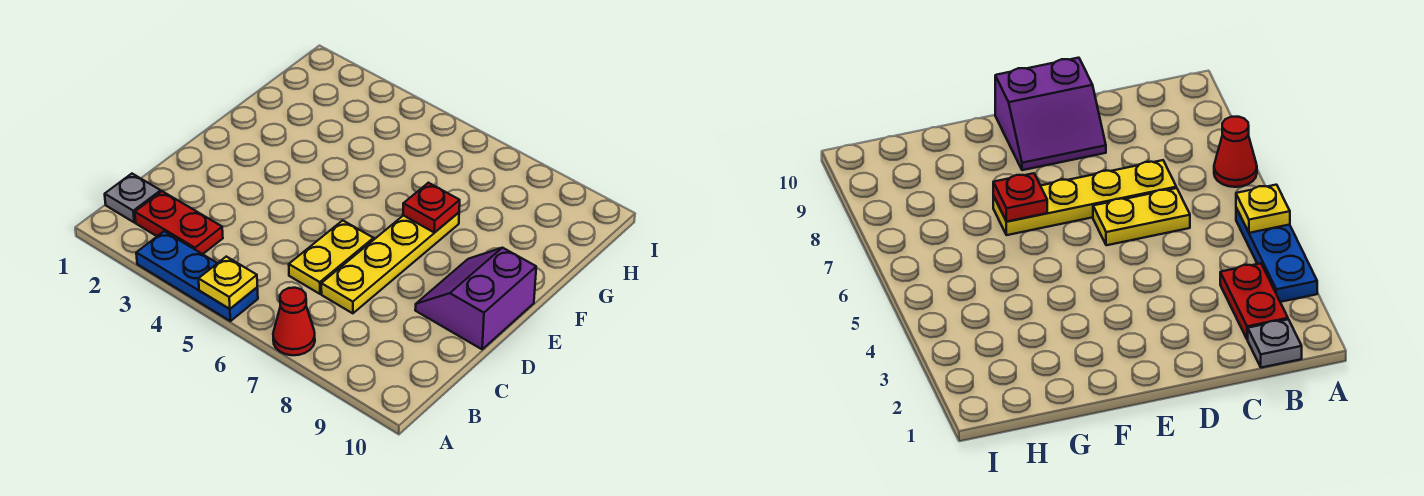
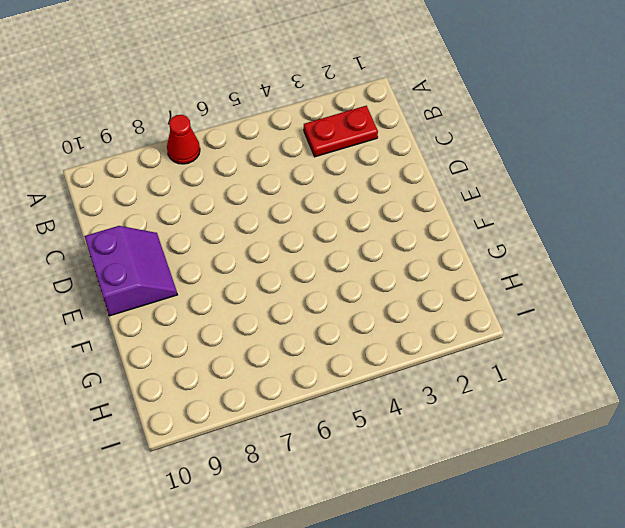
none -> blue plate A3:A5 level 1
none -> grey plate B1 level 1

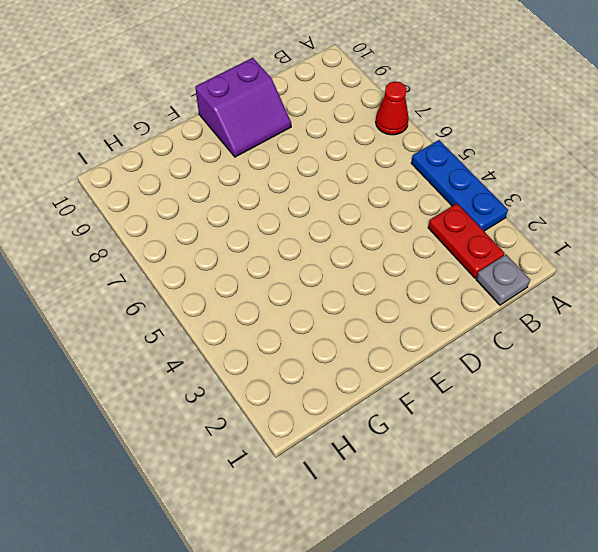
none -> yellow plate C6:D6 level 1
none -> yellow plate C7:F7 level 1

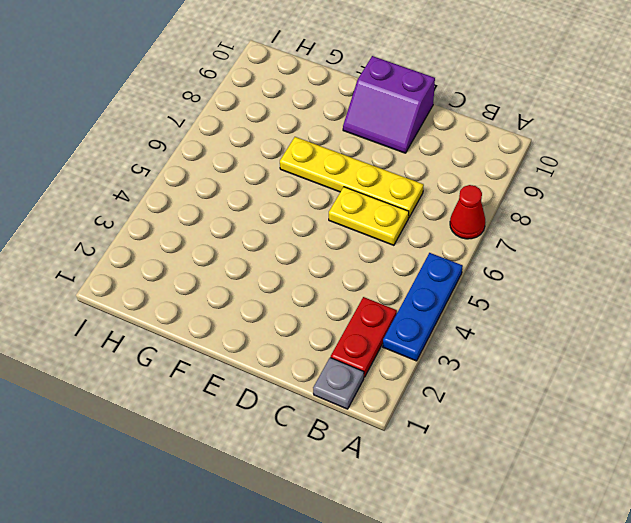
none -> yellow plate A5 level 2
none -> red plate F7 level 2

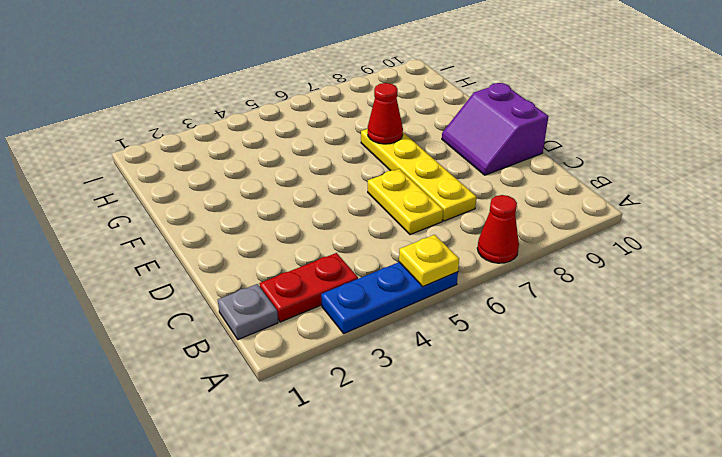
red cone F7 level 2 -> red plate F7 level 2

